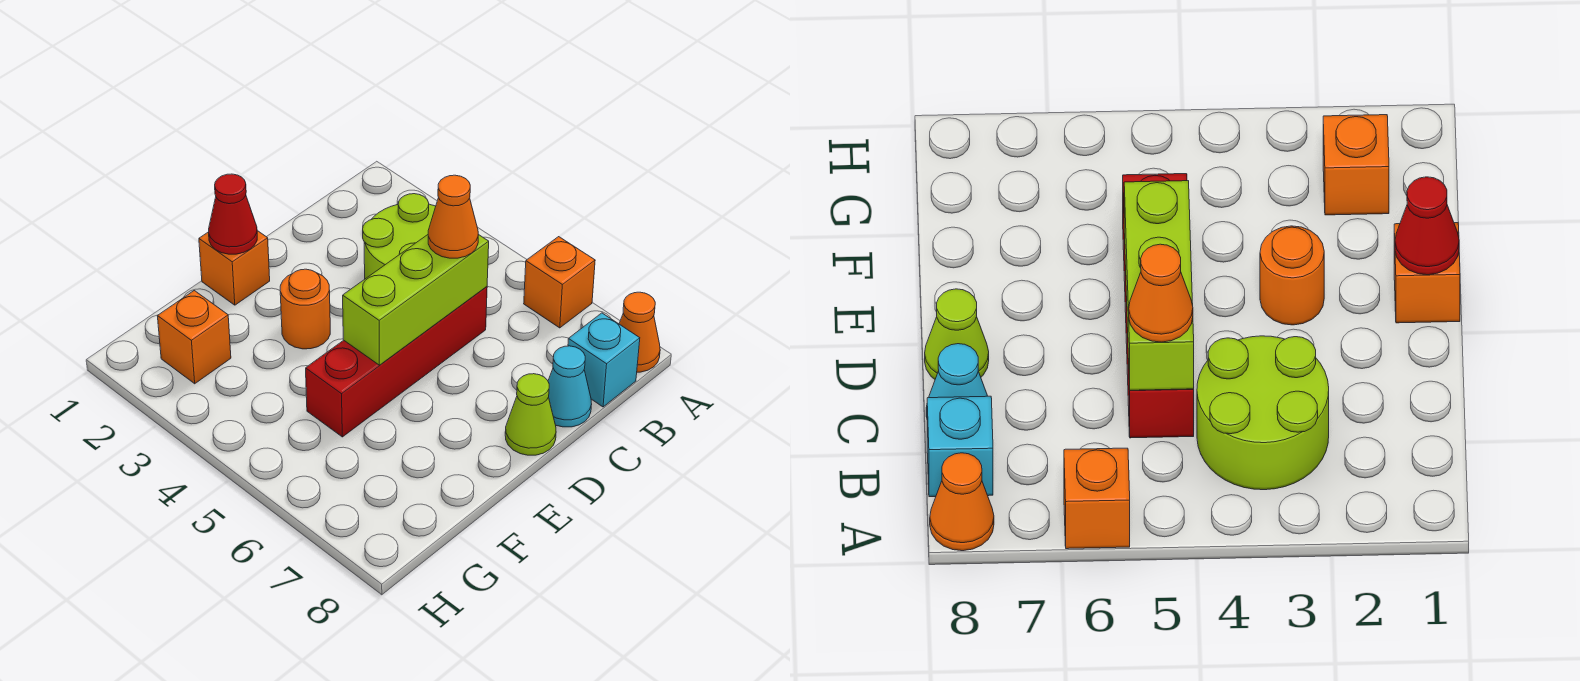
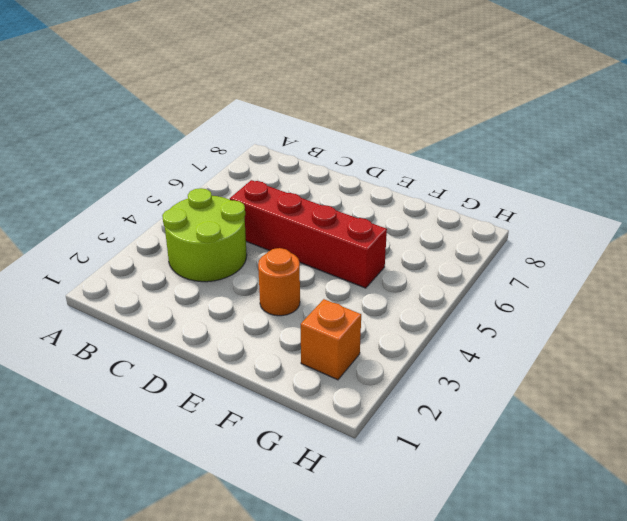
none -> orange brick A6 level 1
none -> orange cone A8 level 1
none -> cyan brick B8 level 1

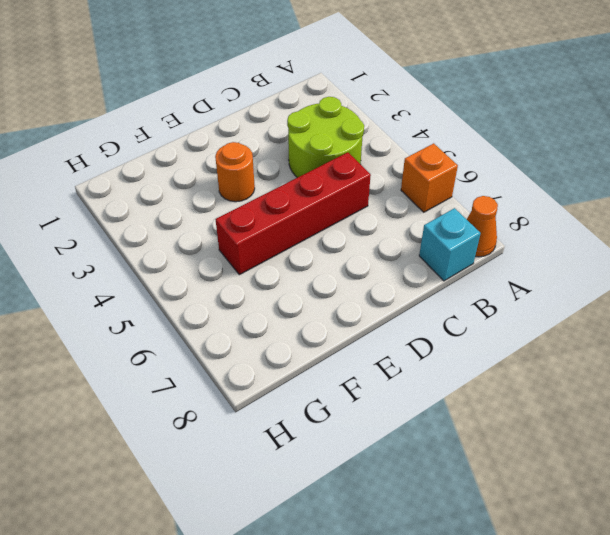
none -> cyan cone C8 level 1
none -> lime cone D8 level 1
none -> orange brick E1 level 1

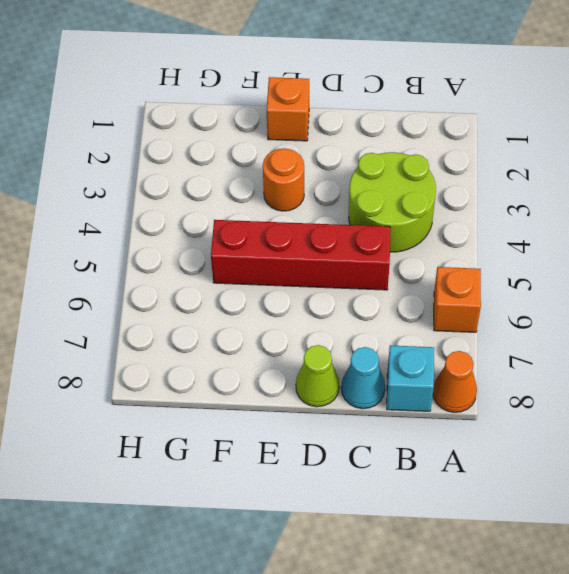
none -> orange brick G2 level 1
none -> lime brick C5:E5 level 2
none -> red cone E1 level 2

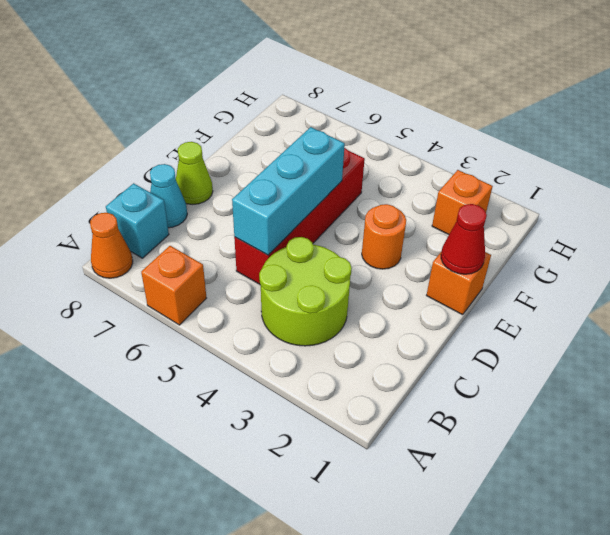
cyan brick C5:E5 level 2 -> lime brick C5:E5 level 2
none -> orange cone C5 level 3

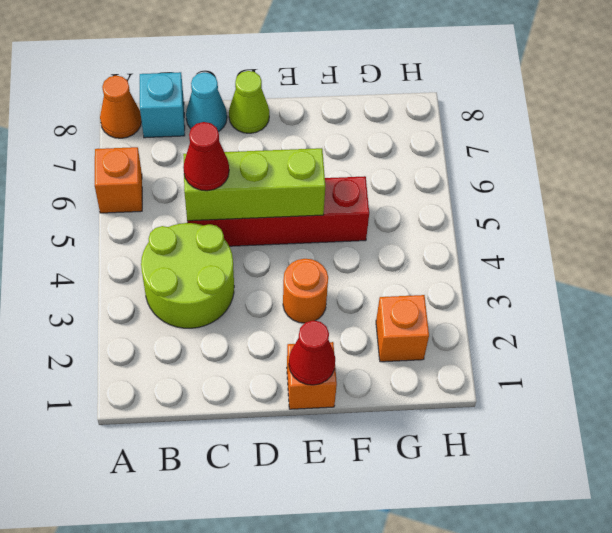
red cone C5 level 3 -> orange cone C5 level 3

